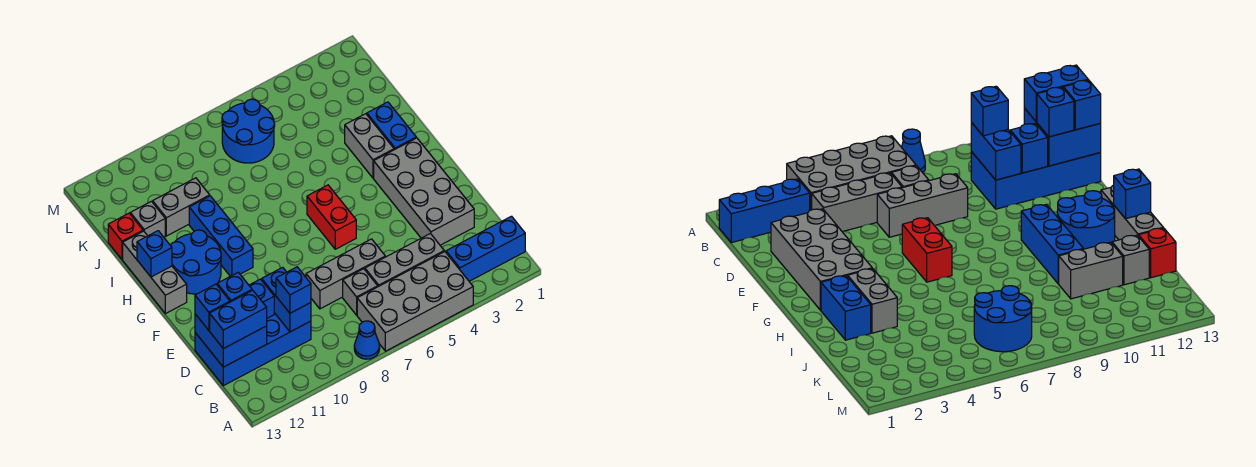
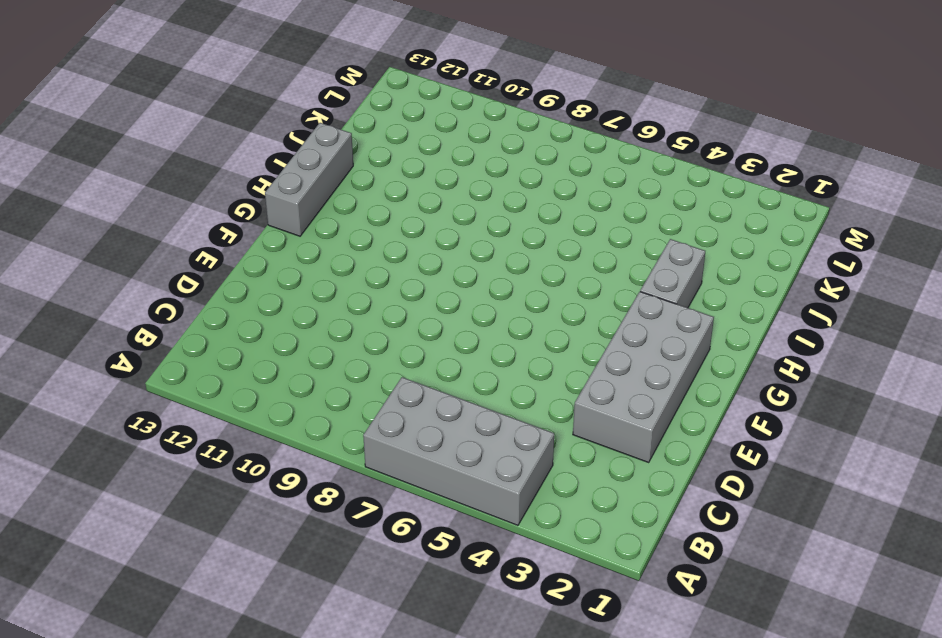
none -> blue cone A8 level 1
none -> blue brick B1:B3 level 1
none -> grey brick C4:C6 level 1

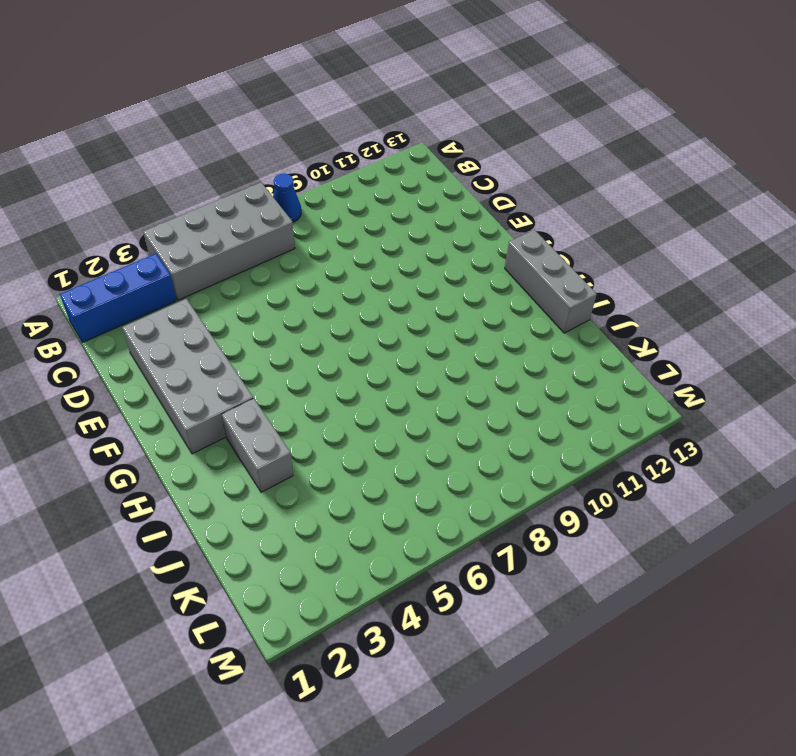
none -> grey brick C4:C6 level 1
none -> grey brick C7 level 1
none -> blue brick C10:D13 level 1

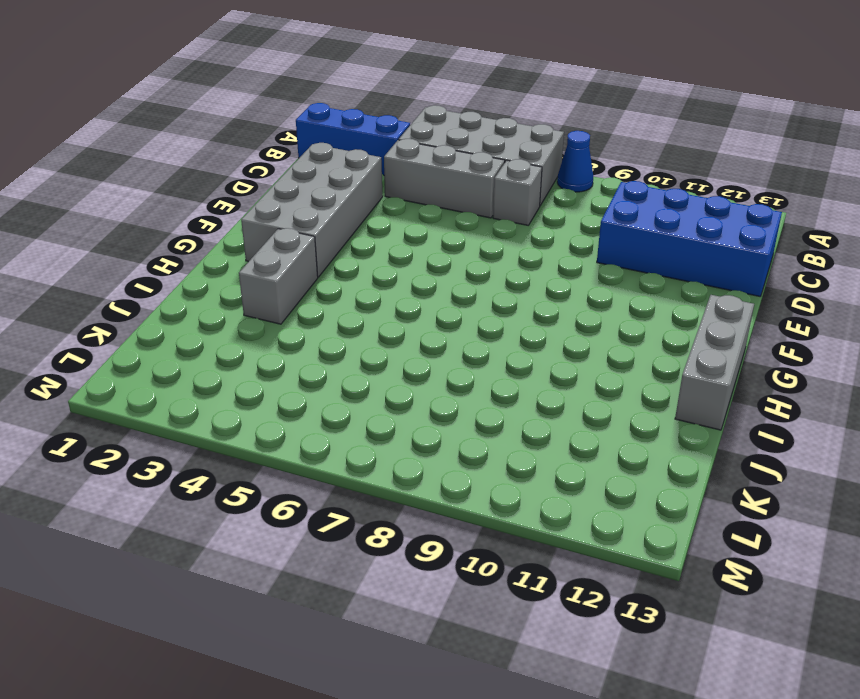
none -> grey brick D6:D8 level 1
none -> red brick F6:G6 level 1
none -> blue brick G10:I10 level 1

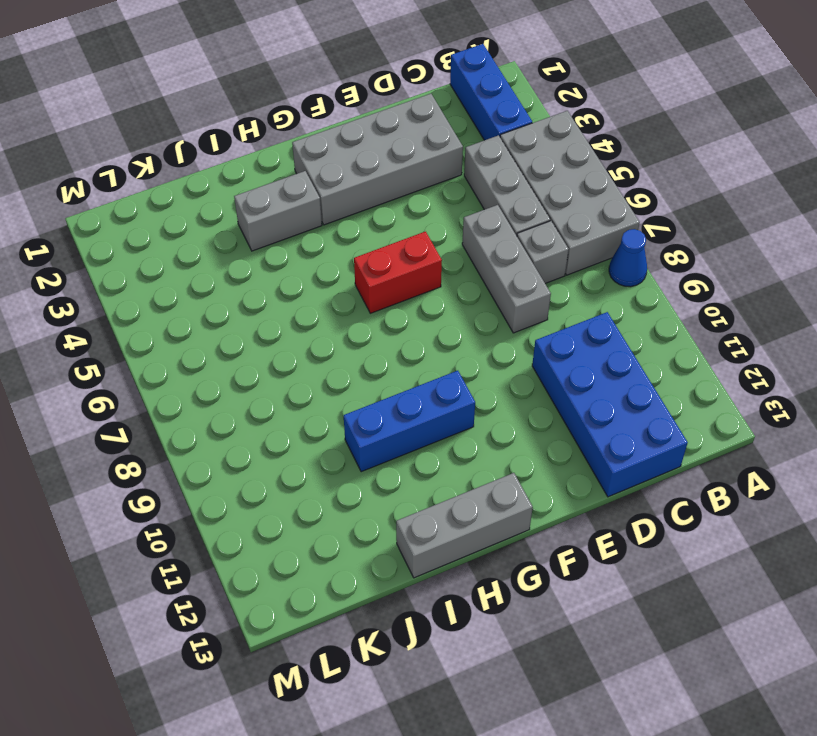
none -> blue round brick G11:H12 level 1
none -> blue brick H2:I2 level 1
none -> grey brick J10:J11 level 1

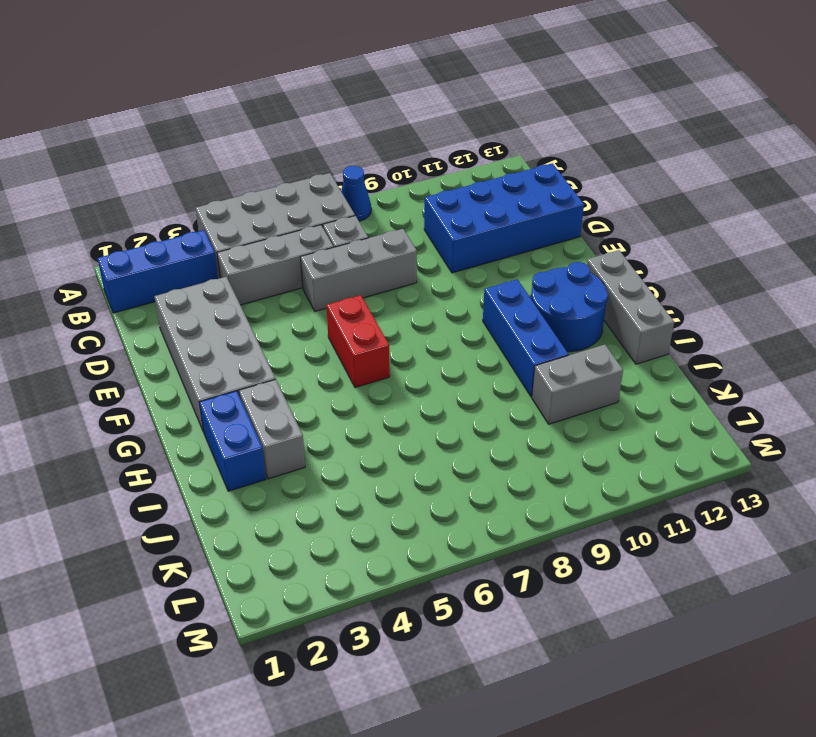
none -> grey brick J12 level 1
none -> red brick J13 level 1
none -> blue round brick K6:L7 level 1

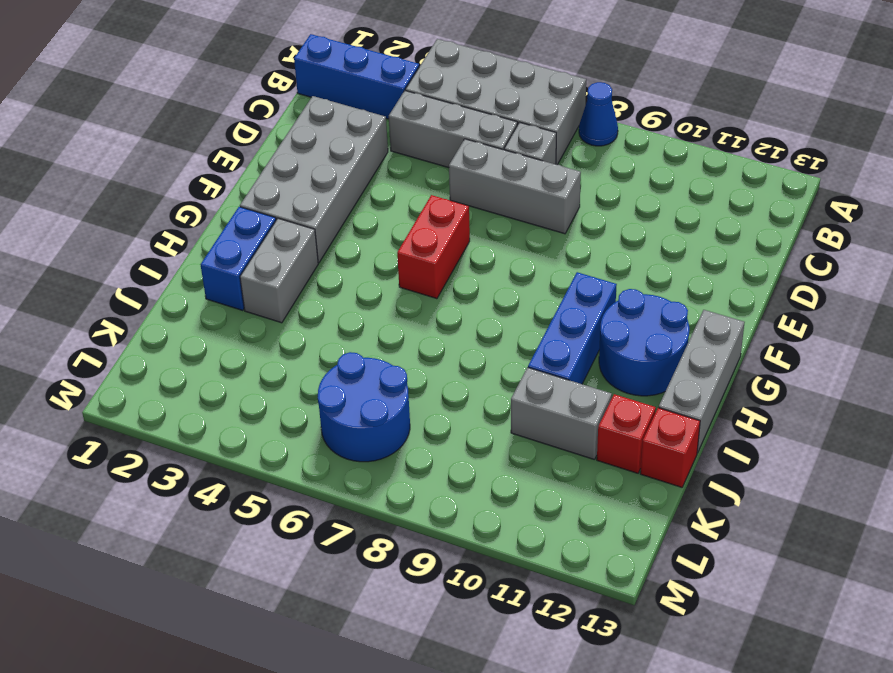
red brick J12 level 1 -> grey brick J12 level 1
none -> blue brick C10:D13 level 1
none -> blue brick C10:D10 level 2
none -> blue brick C12:D13 level 2

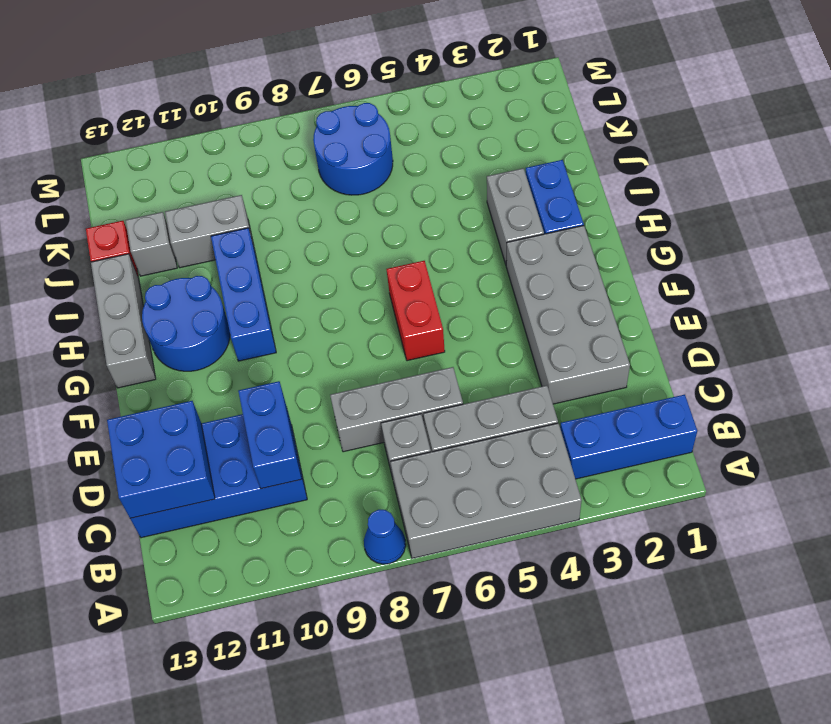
none -> blue brick D11 level 2
none -> blue brick H13 level 2
none -> blue brick C10 level 3

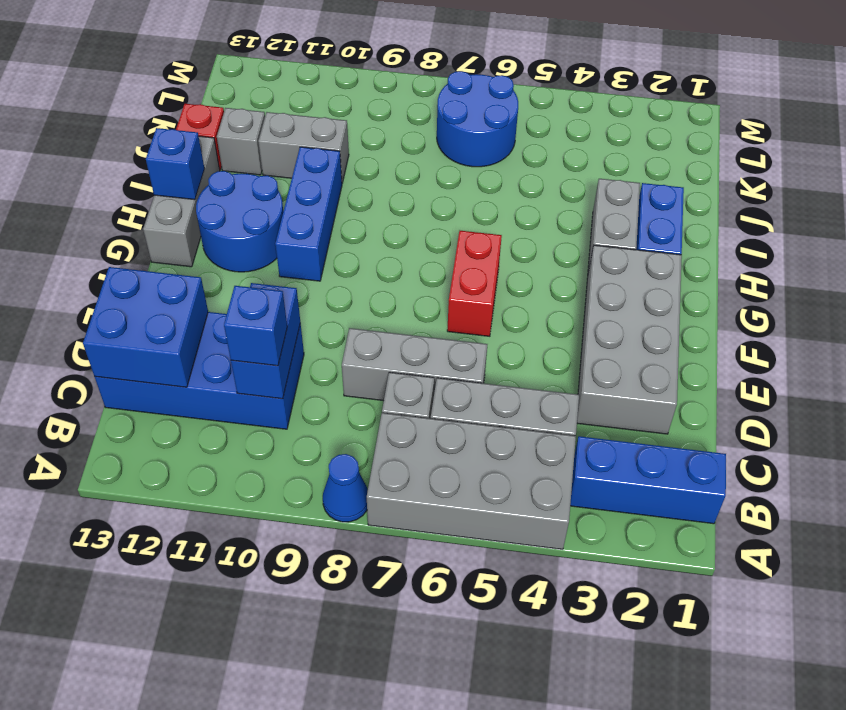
none -> blue brick D11 level 2
none -> blue brick C12:C13 level 3
none -> blue brick D12 level 3

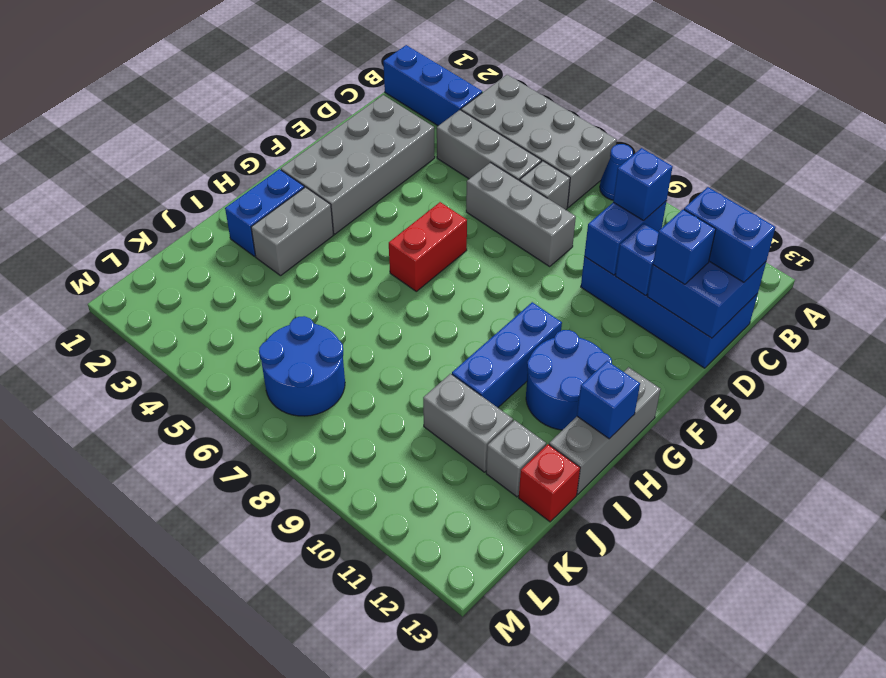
none -> blue brick D13 level 3

